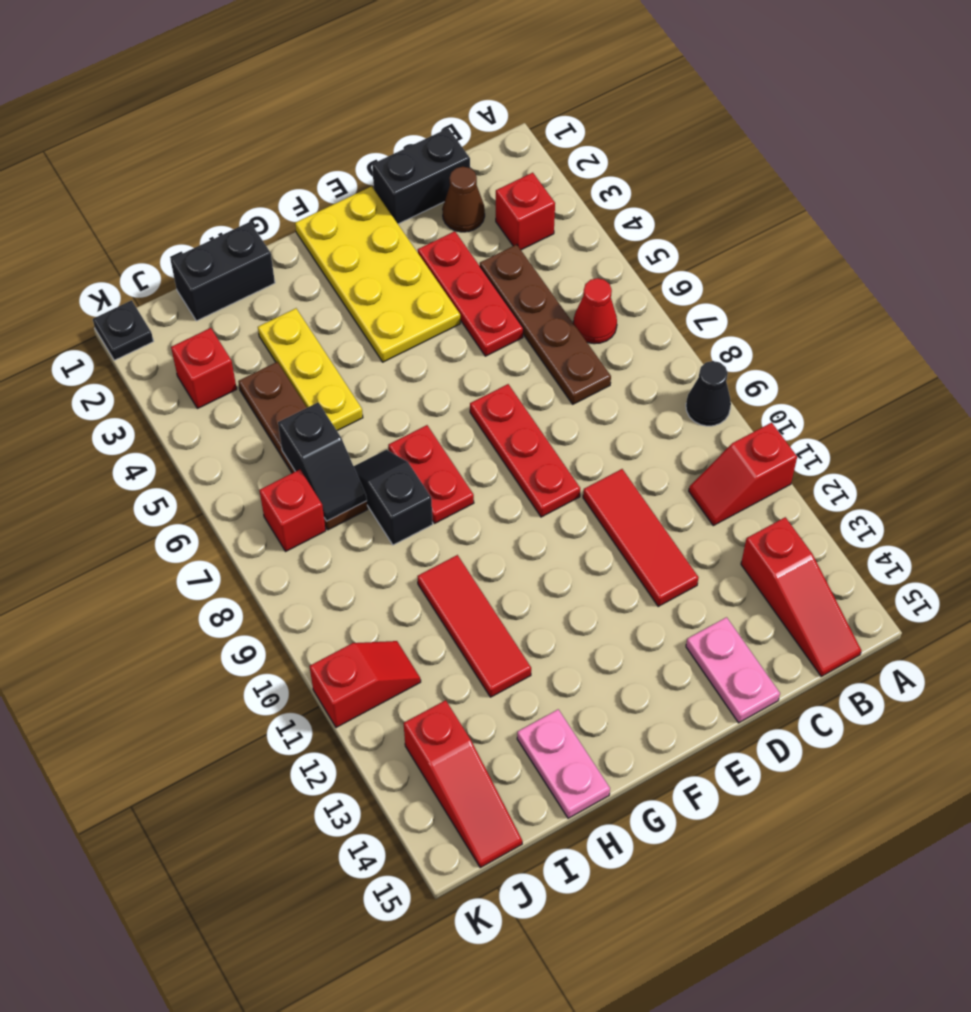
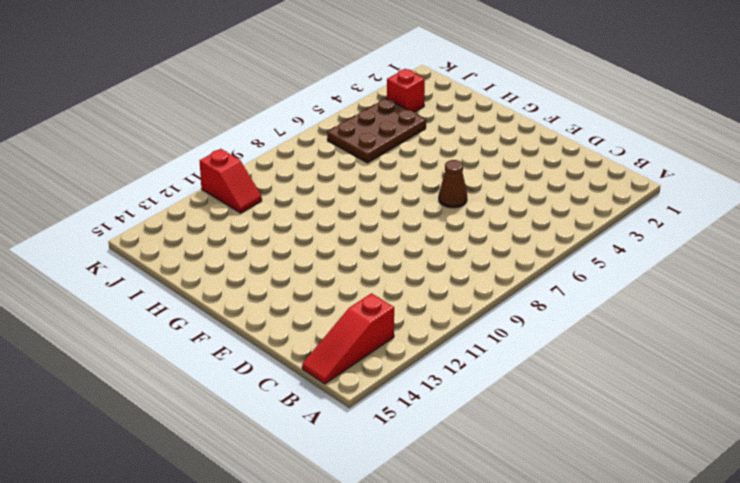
brown cone E6 level 1 -> brown cone C2 level 1
brown plate I4:J6 level 1 -> brown plate I4:I7 level 1
none -> black cone A9 level 1
none -> red slope A11:B11 level 1 top A
none -> red brick B3 level 1

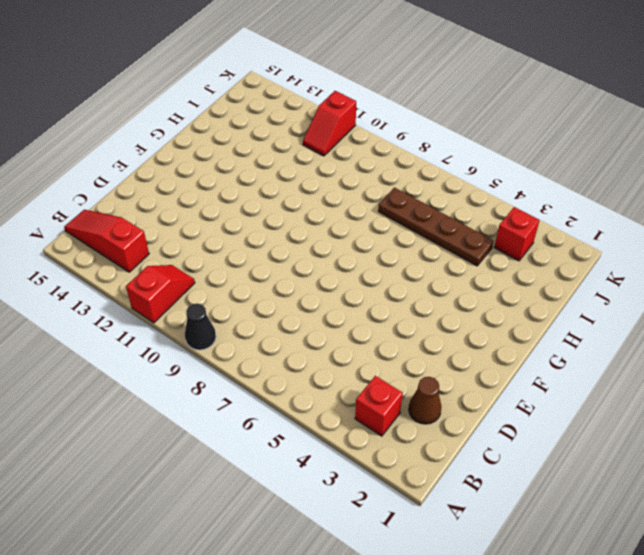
none -> red cone B6 level 1
none -> black brick C1:D1 level 1
none -> brown plate C4:C7 level 1

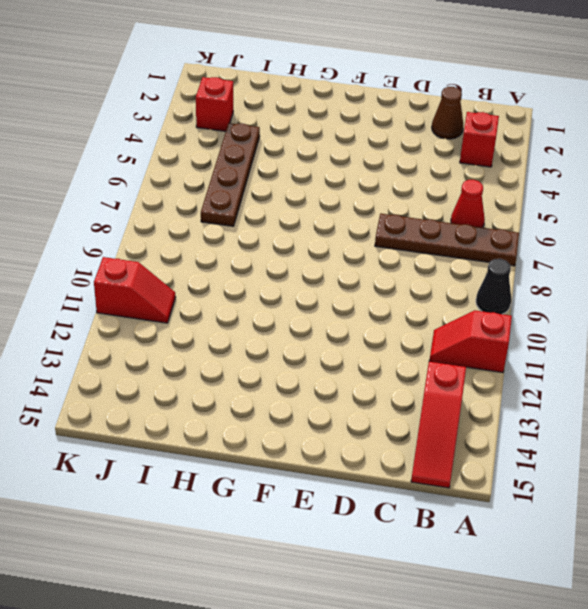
brown plate A7:D7 level 1 -> brown plate C4:C7 level 1
none -> black brick C1:D1 level 1
none -> red plate D3:D5 level 1
none -> red tile D10:D12 level 1

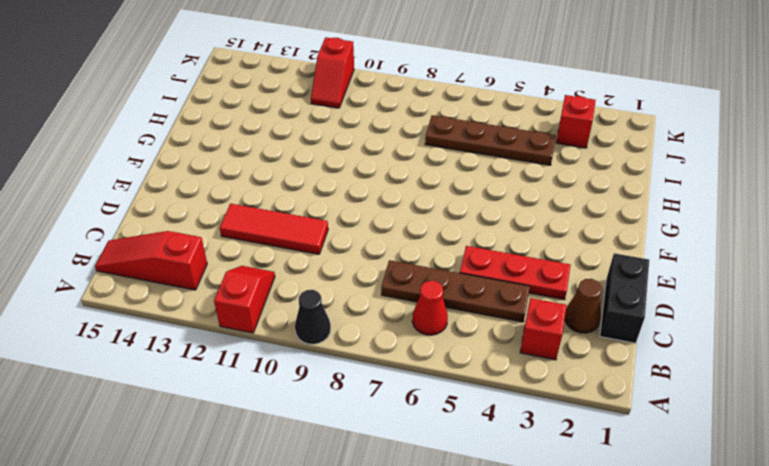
none -> pink plate D14:D15 level 1
none -> yellow plate E1:F4 level 1
none -> red plate E7:E9 level 1

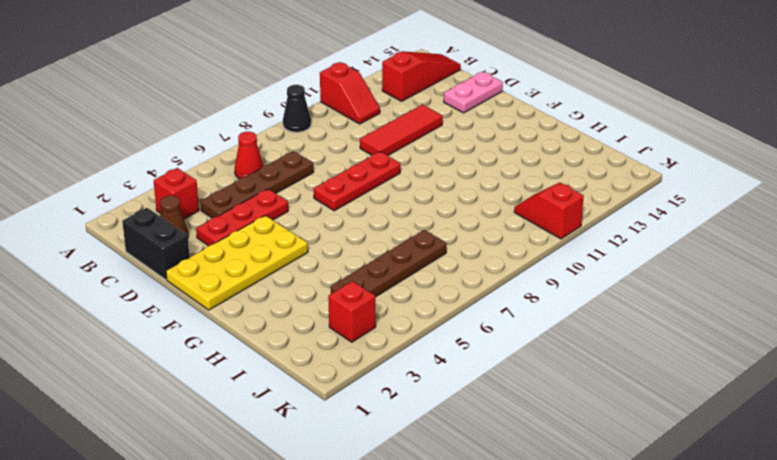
none -> red plate G7:G8 level 1
none -> black brick H1:I1 level 1
none -> yellow plate H3:H5 level 1

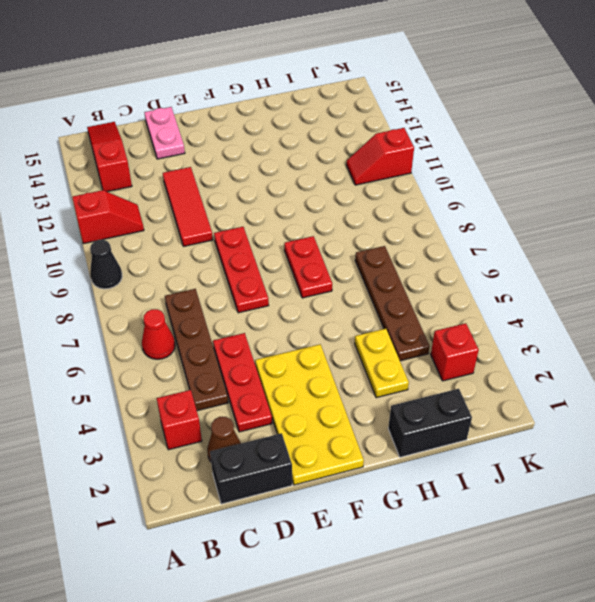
yellow plate H3:H4 level 1 -> yellow plate H3:H5 level 1
none -> black slope H7:H8 level 1 top 8
none -> red tile H10:H12 level 1
none -> pink plate H14:H15 level 1

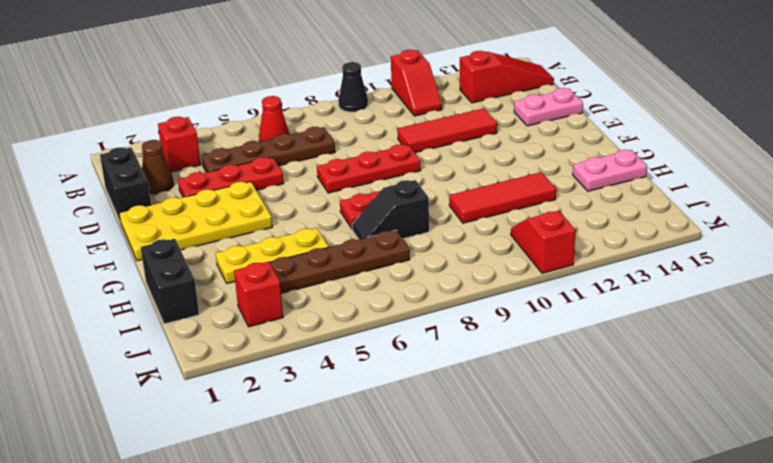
none -> red brick J7 level 1
none -> red slope J13:J15 level 1 top 13
none -> black plate K1 level 1

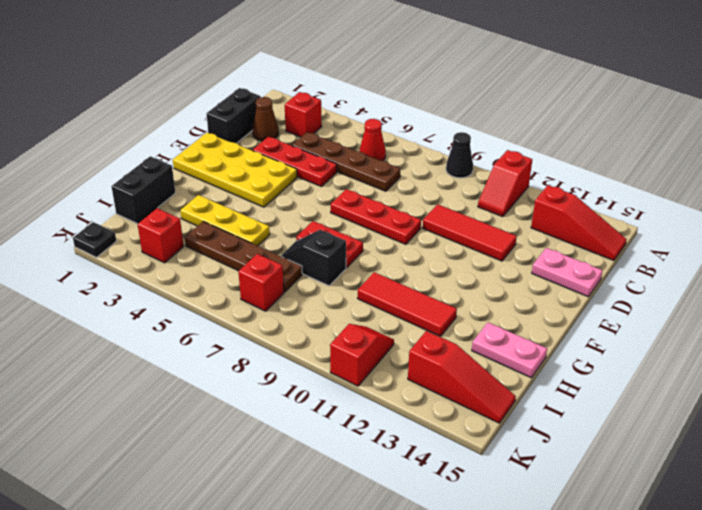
none -> black slope I6:I7 level 2 top 6

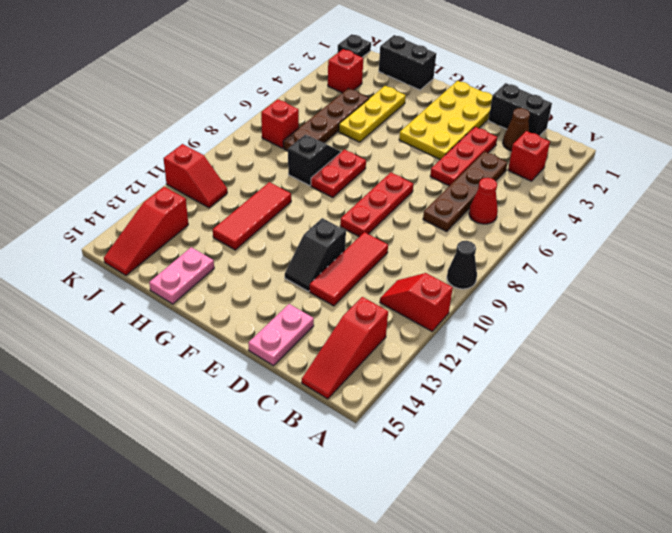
black slope E11:E12 level 1 top 11 -> black slope I6:I7 level 2 top 6

